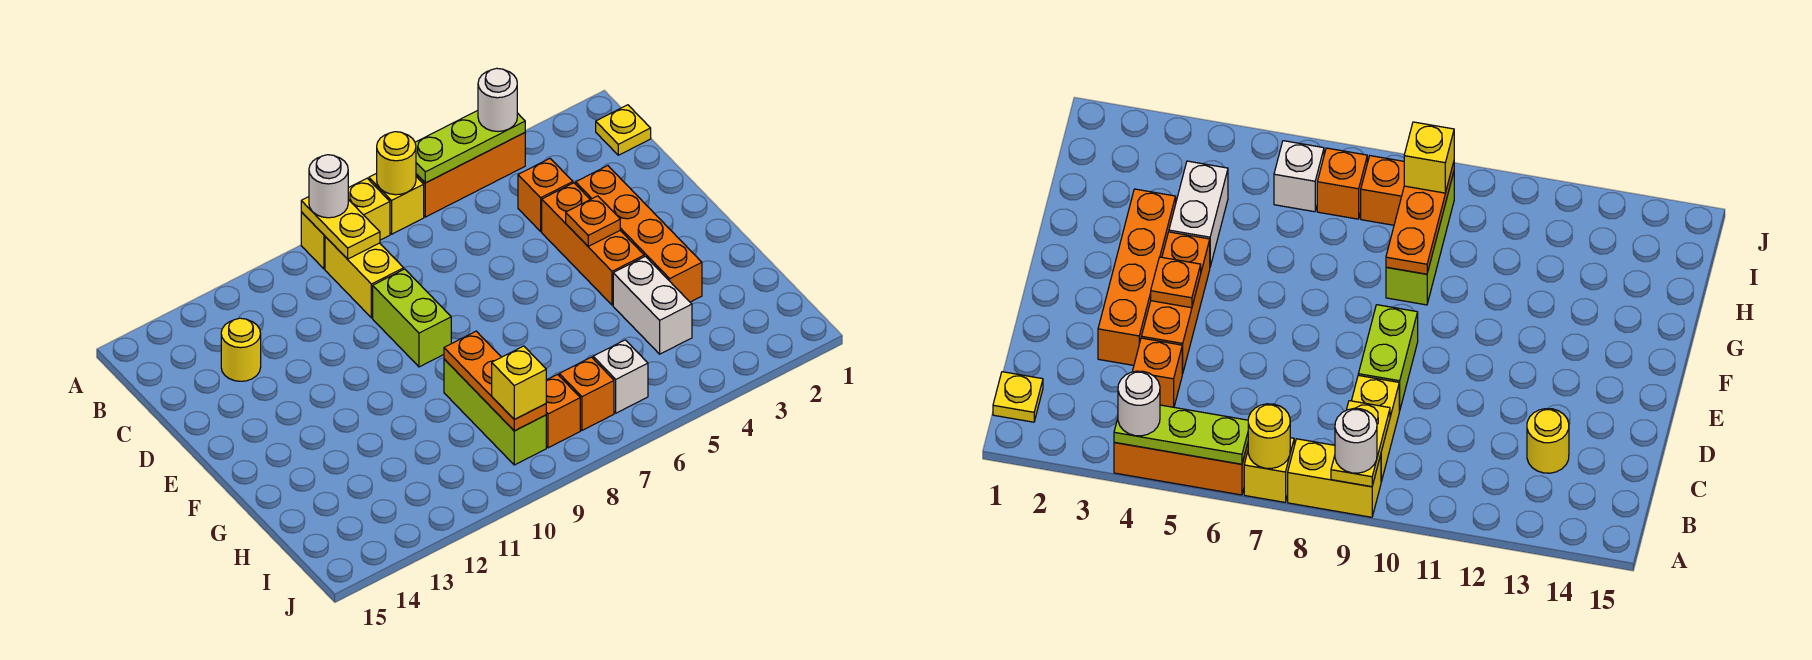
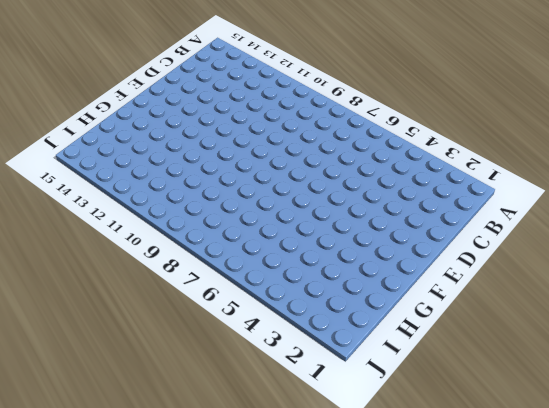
none -> orange brick A4:A6 level 1
none -> yellow brick A7 level 1
none -> yellow brick A8:A9 level 1

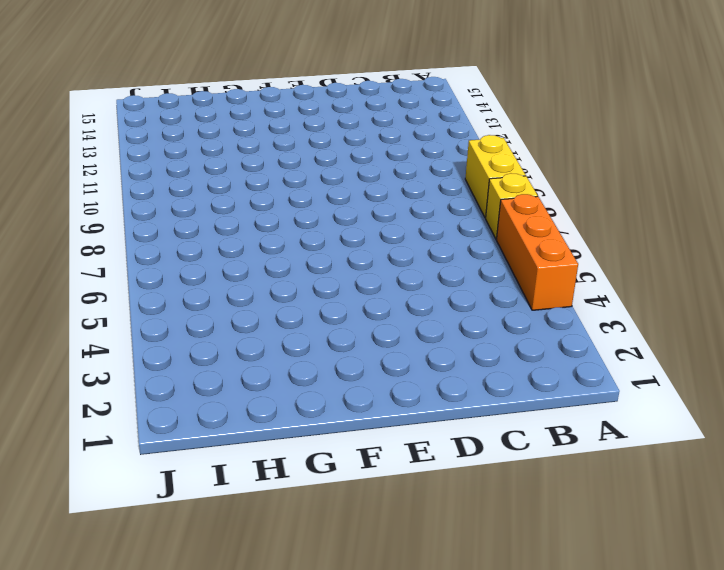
none -> yellow plate B1 level 1
none -> yellow brick B9:C9 level 1
none -> orange brick C4 level 1

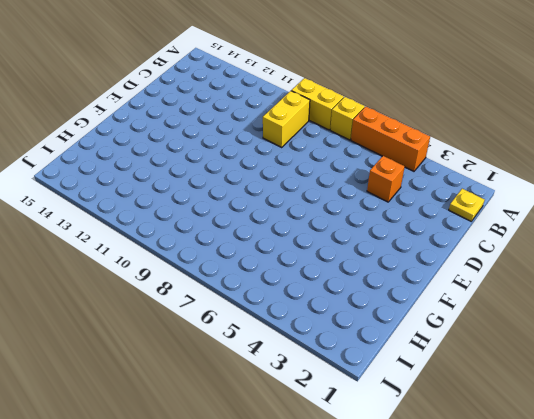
none -> yellow round brick C13 level 1
none -> orange brick D3:G3 level 1
none -> orange brick D4:F4 level 1

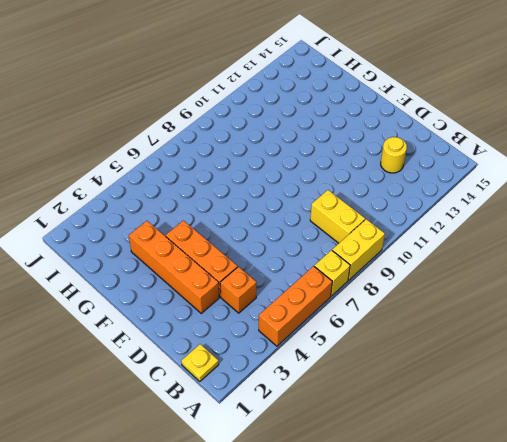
none -> lime brick D9:E9 level 1
none -> white brick G4:H4 level 1
none -> lime brick G9:I9 level 1

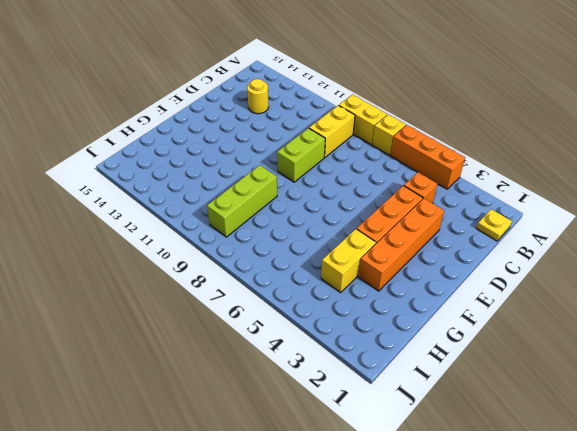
yellow brick G4:H4 level 1 -> white brick G4:H4 level 1
none -> white brick I6 level 1
none -> orange brick I7 level 1
none -> orange brick I8 level 1

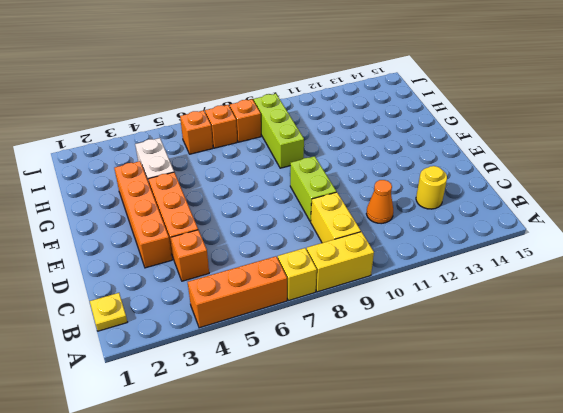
orange cone C11 level 1 -> none
orange brick I6 level 1 -> white brick I6 level 1
none -> lime plate A4:A6 level 2
none -> yellow round brick A7 level 2
none -> yellow plate A9:B9 level 2

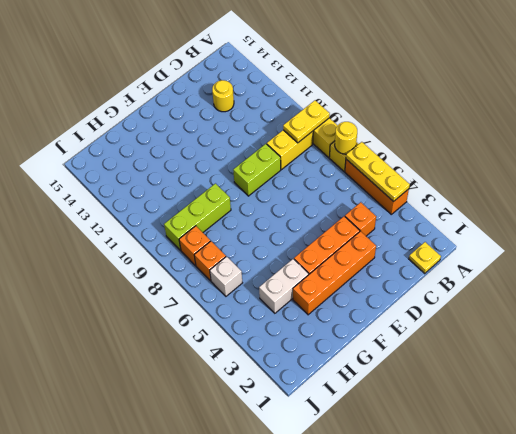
yellow plate A4:A6 level 2 -> lime plate A4:A6 level 2
none -> orange plate E4 level 2
none -> orange plate G9:I9 level 2
none -> white round brick A4 level 3

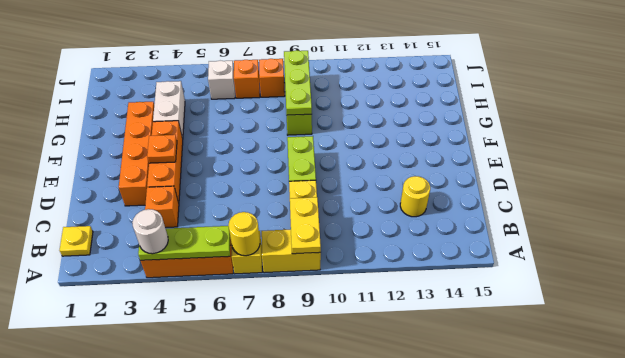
lime plate G9:I9 level 2 -> orange plate G9:I9 level 2
none -> white round brick A9 level 3
none -> yellow brick I9 level 3

